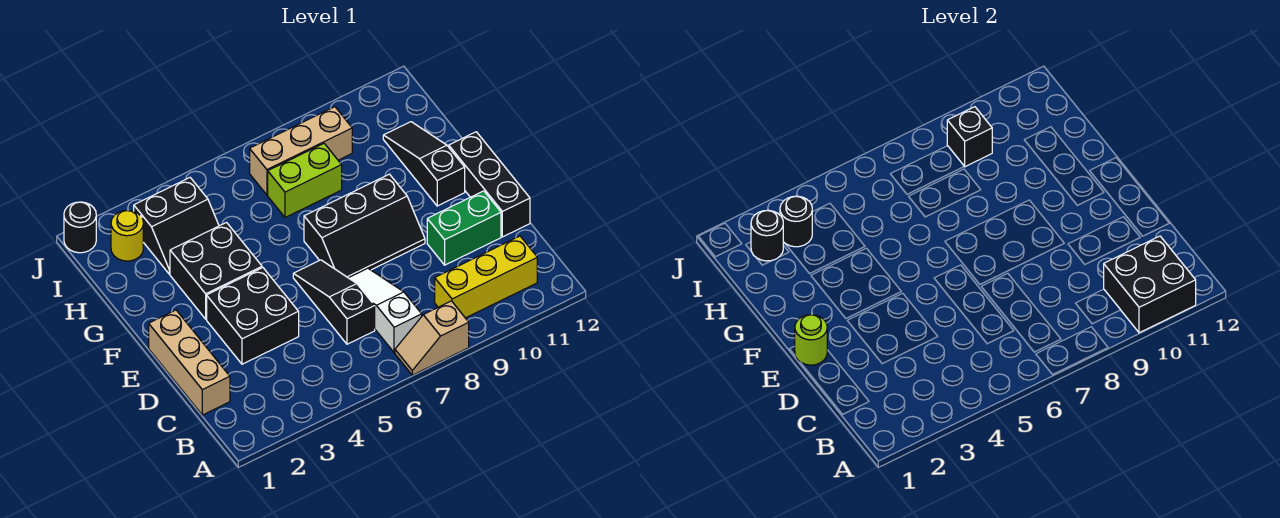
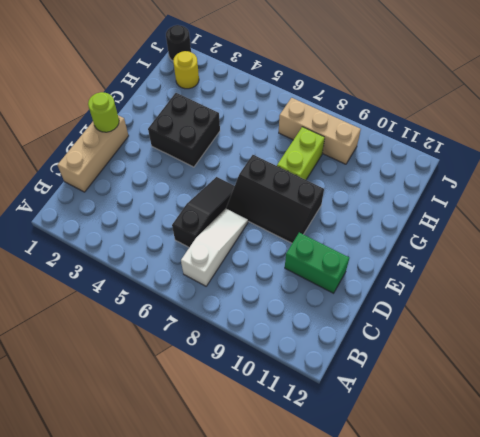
lime brick G8:H8 level 1 -> lime brick H7:H8 level 1
none -> tan slope A7:A8 level 1 top 8
none -> yellow brick B9:B11 level 1
none -> black brick D3:E4 level 1

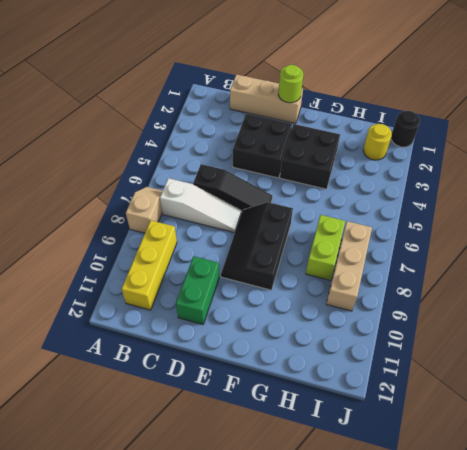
none -> black brick D12:F12 level 1
none -> black slope F11:H11 level 1 top F
none -> black slope H3:I4 level 1 top I

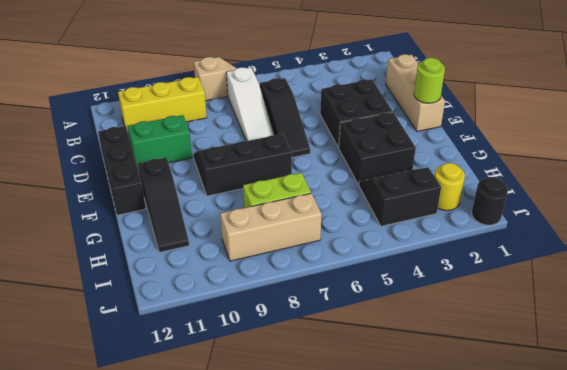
none -> black brick A10:B11 level 2
none -> black round brick I2 level 2
none -> black round brick I3 level 2

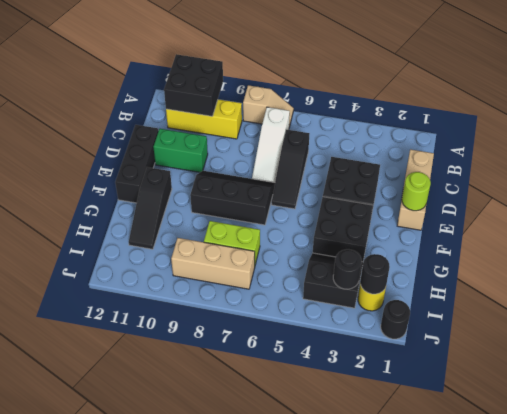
none -> black brick I9 level 2

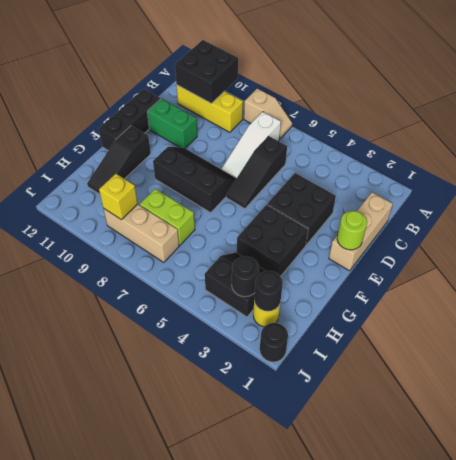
yellow brick I9 level 2 -> black brick I9 level 2

